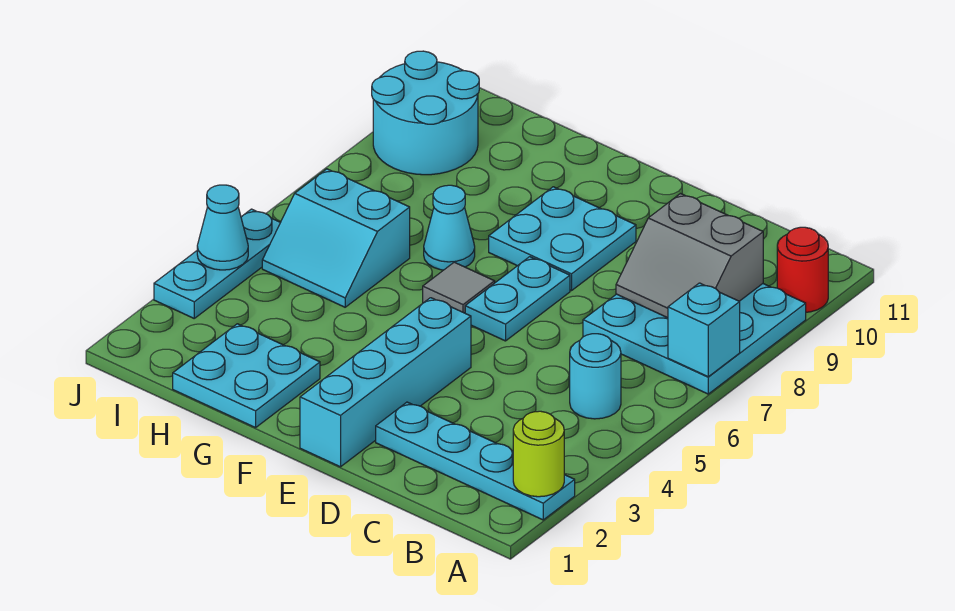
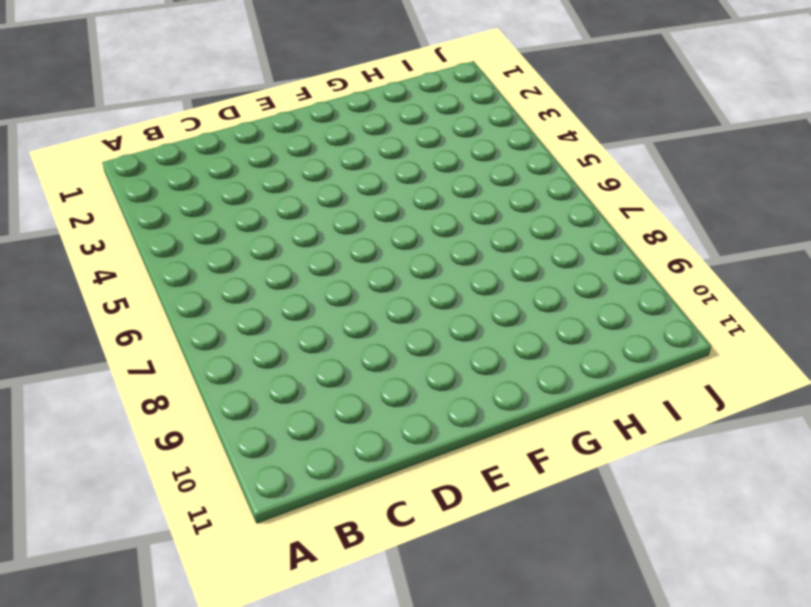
none -> cyan plate A2:D2 level 1
none -> cyan plate A7:C9 level 1
none -> red round brick A10 level 1

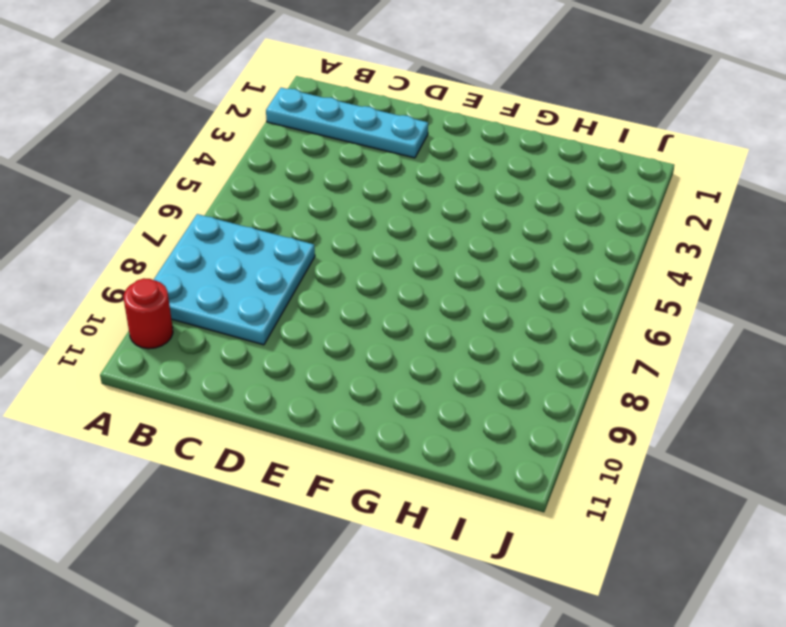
none -> cyan round brick B5 level 1
none -> cyan brick E1:E4 level 1
none -> cyan plate E6:E7 level 1

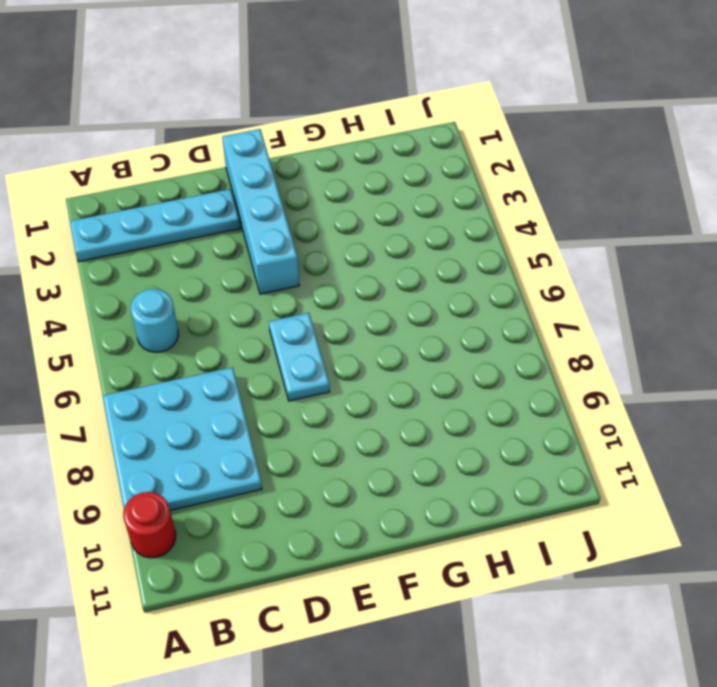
none -> cyan plate E8:F9 level 1
none -> grey tile F6 level 1
none -> cyan plate G1:H2 level 1

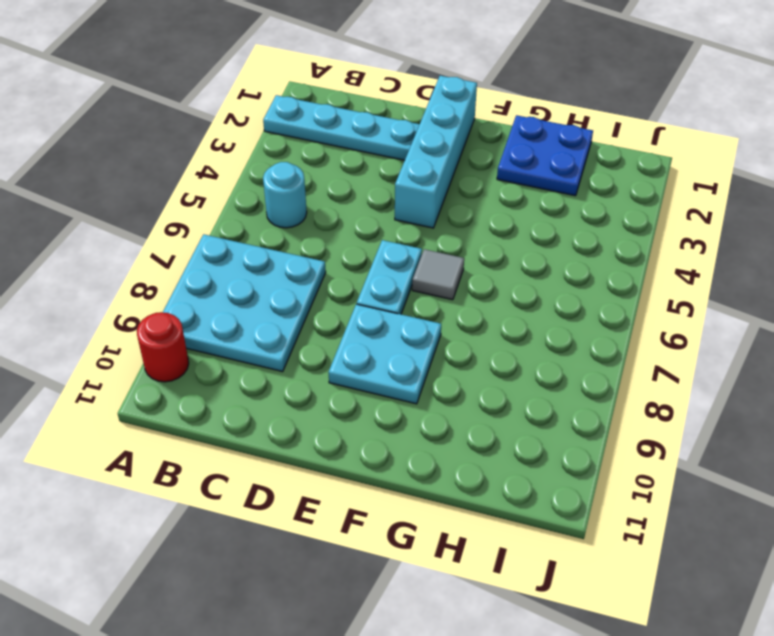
blue plate G1:H2 level 1 -> cyan plate G1:H2 level 1
none -> cyan cone G7 level 1
none -> cyan slope H5:I6 level 1 top 6
none -> cyan round brick I9:J10 level 1

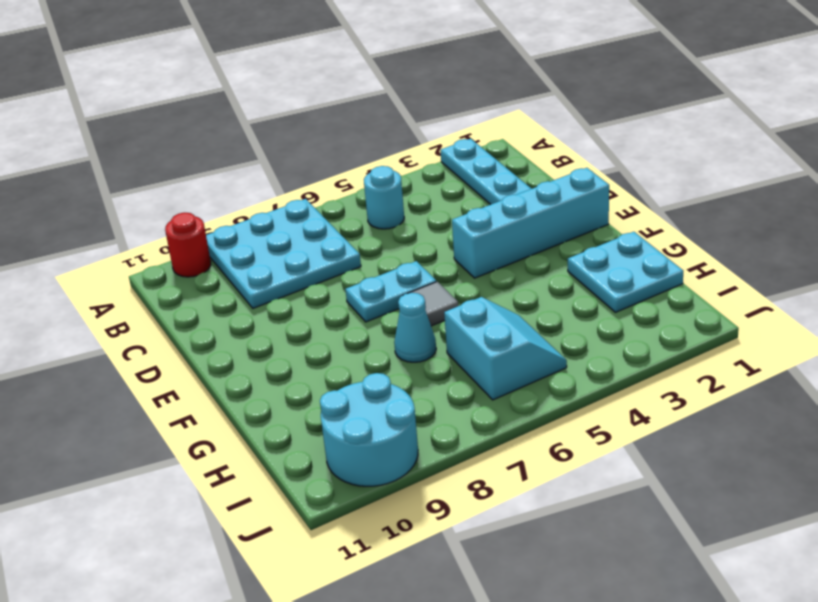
none -> cyan plate E8:F9 level 1
none -> cyan plate J3:J5 level 1
none -> lime round brick A2 level 2

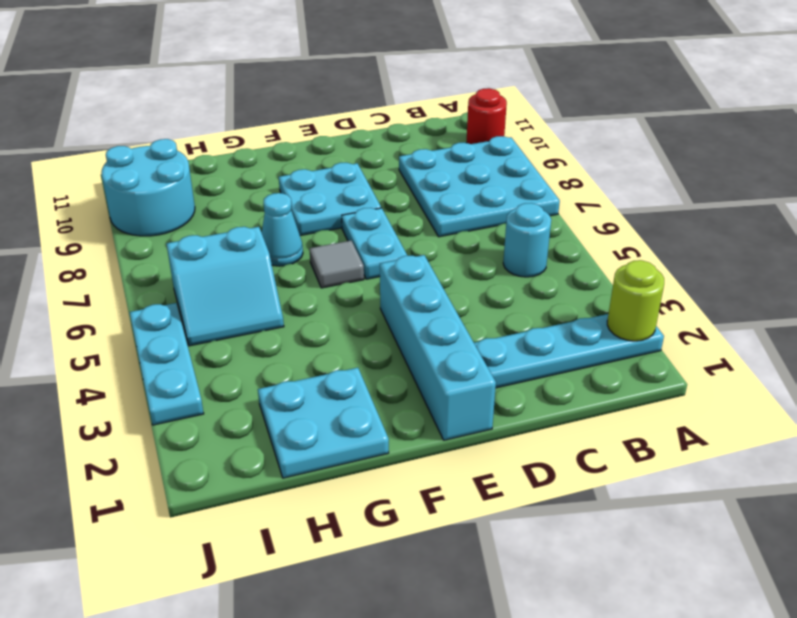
none -> cyan brick A7 level 2
none -> grey slope B8:C9 level 2 top 9
none -> cyan cone J4 level 2

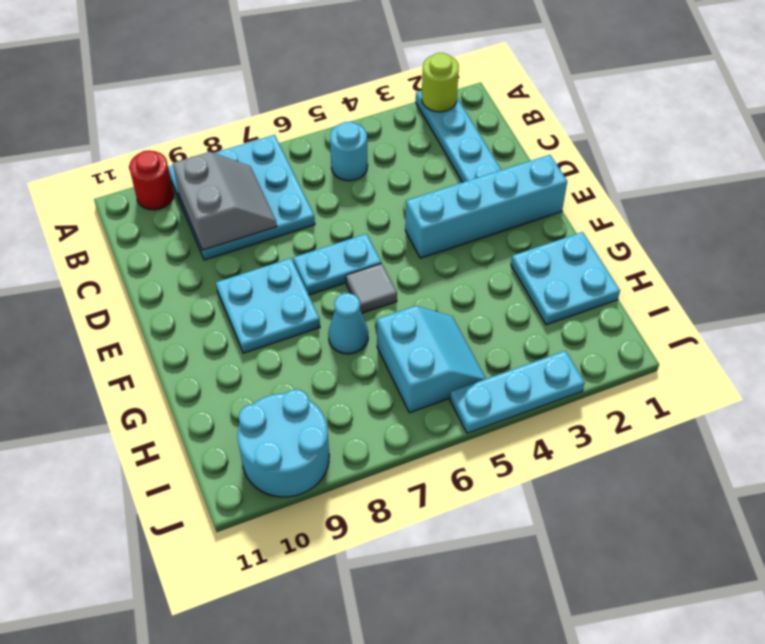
none -> cyan brick A7 level 2
none -> cyan cone J4 level 2

